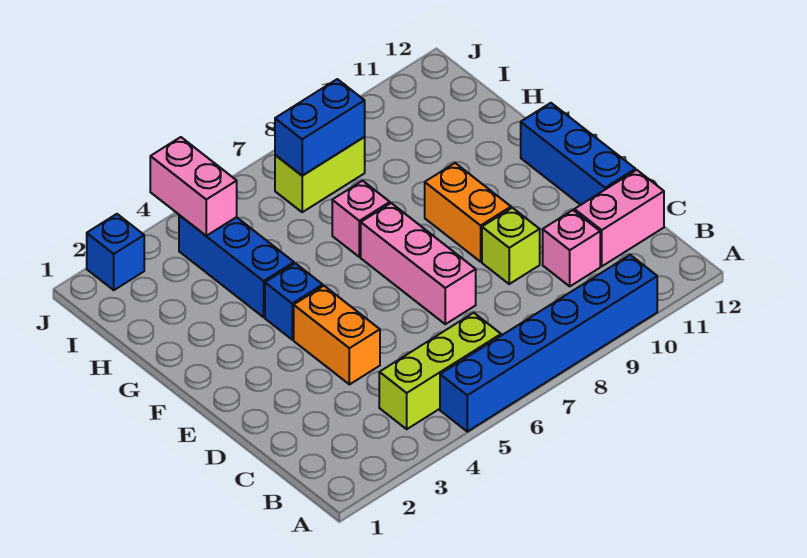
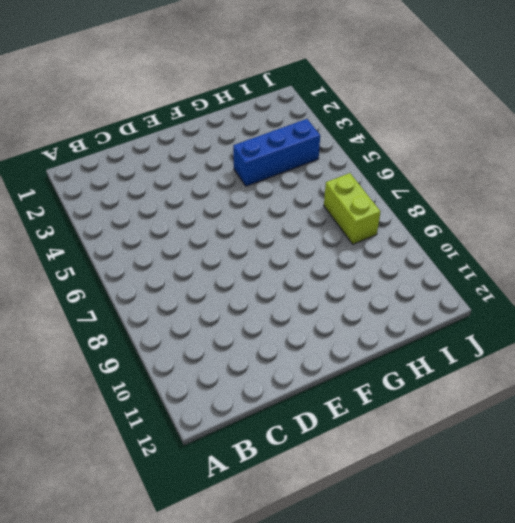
none -> blue brick A5:A10 level 1
none -> lime brick B4:B6 level 1
none -> pink brick C10 level 1

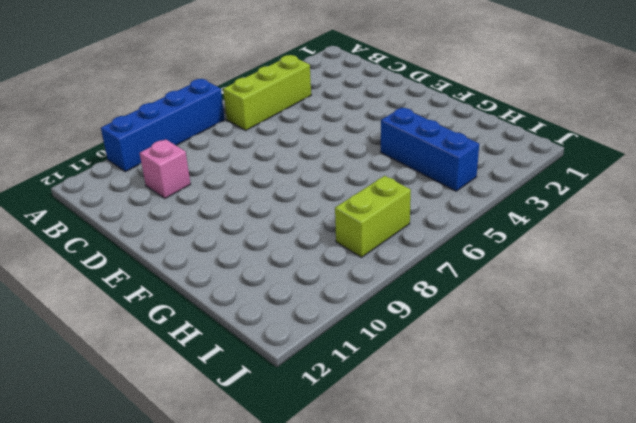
blue brick A7:A10 level 1 -> blue brick A5:A10 level 1
none -> pink brick C11:C12 level 1
none -> orange brick D4:E4 level 1
none -> pink brick D7:F7 level 1

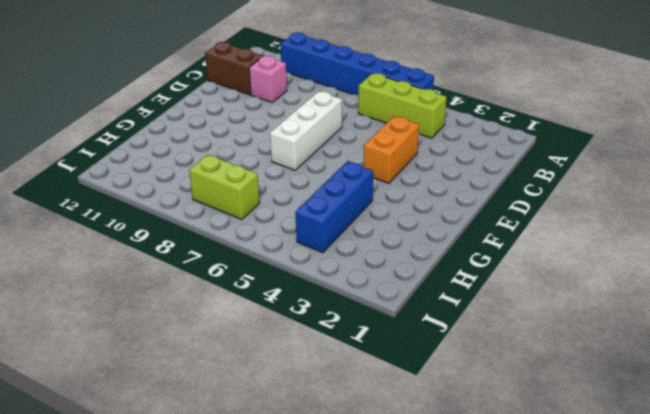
brown brick C11:C12 level 1 -> pink brick C11:C12 level 1
white brick D7:F7 level 1 -> pink brick D7:F7 level 1
none -> lime brick D9 level 1
none -> blue brick D12:F12 level 1
none -> orange brick E9:F9 level 1

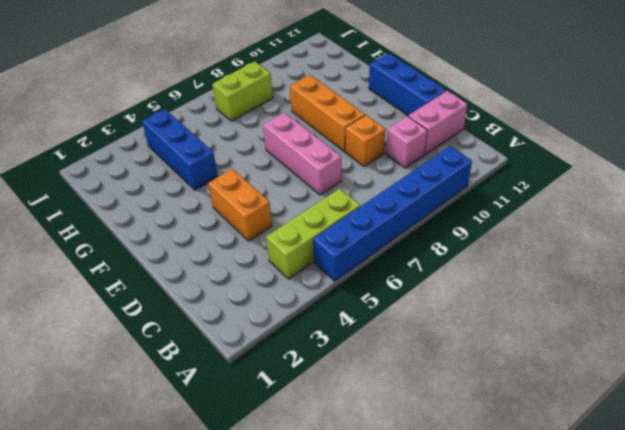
orange brick D9 level 1 -> lime brick D9 level 1
orange brick E9:G9 level 1 -> orange brick E9:F9 level 1
none -> blue brick F4 level 1
none -> pink brick G7 level 1
none -> blue brick J2 level 1

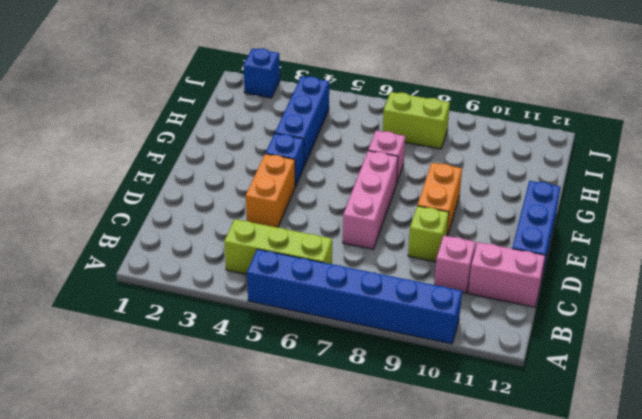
none -> pink brick I4:J4 level 2
none -> blue brick I7:I8 level 2

